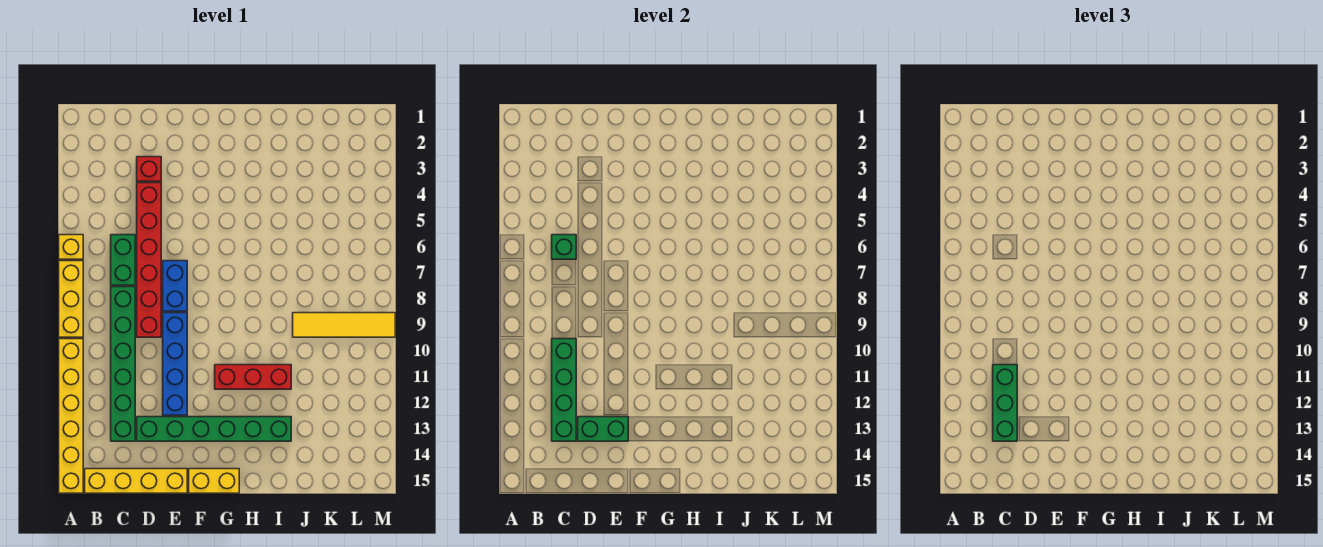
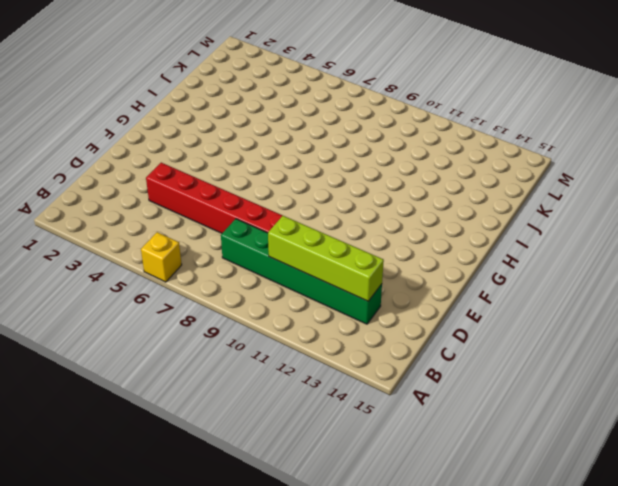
lime brick C10:C13 level 2 -> green brick C10:C13 level 2
none -> yellow brick A7:A9 level 1
none -> yellow brick A10:A15 level 1
none -> yellow brick B15:E15 level 1

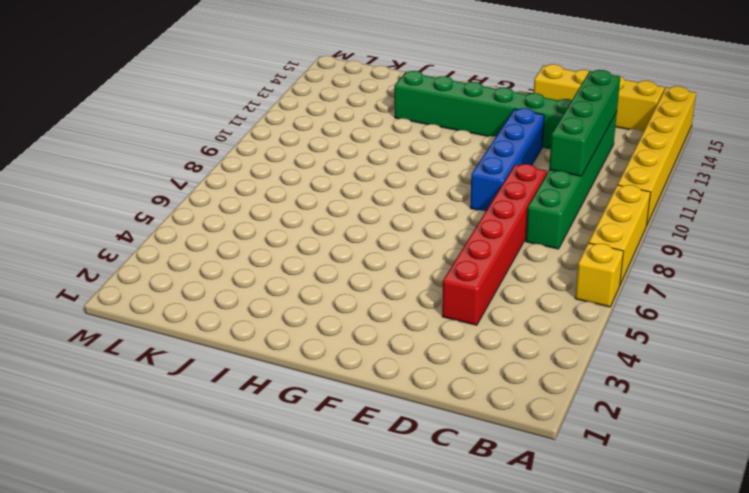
none -> green brick C6:C7 level 1
none -> red brick D3 level 1
none -> blue brick E7:E8 level 1

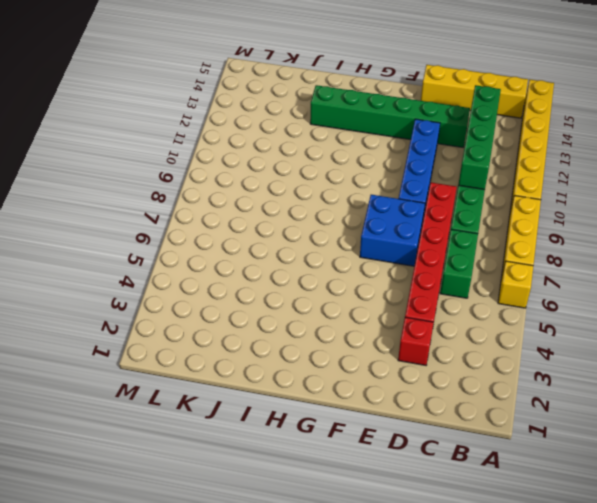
blue brick E7:F8 level 1 -> blue brick E7:E8 level 1
none -> yellow brick F15:G15 level 1
none -> red brick G11:I11 level 1
none -> yellow tile J9:M9 level 1

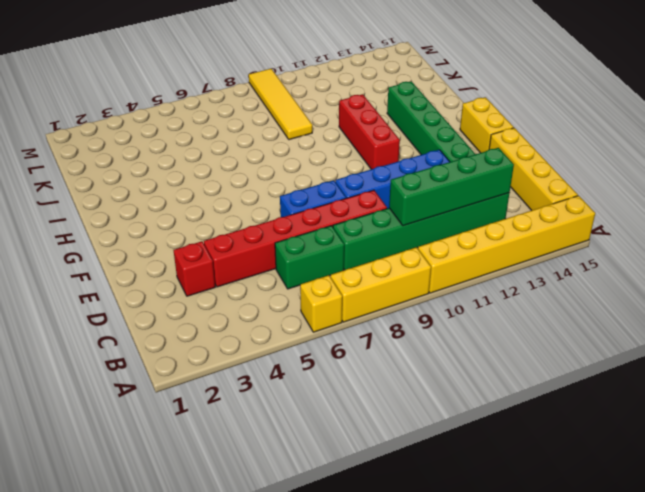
none -> green brick C6 level 2
none -> green brick D13:E13 level 2
none -> green brick C11:C13 level 3

